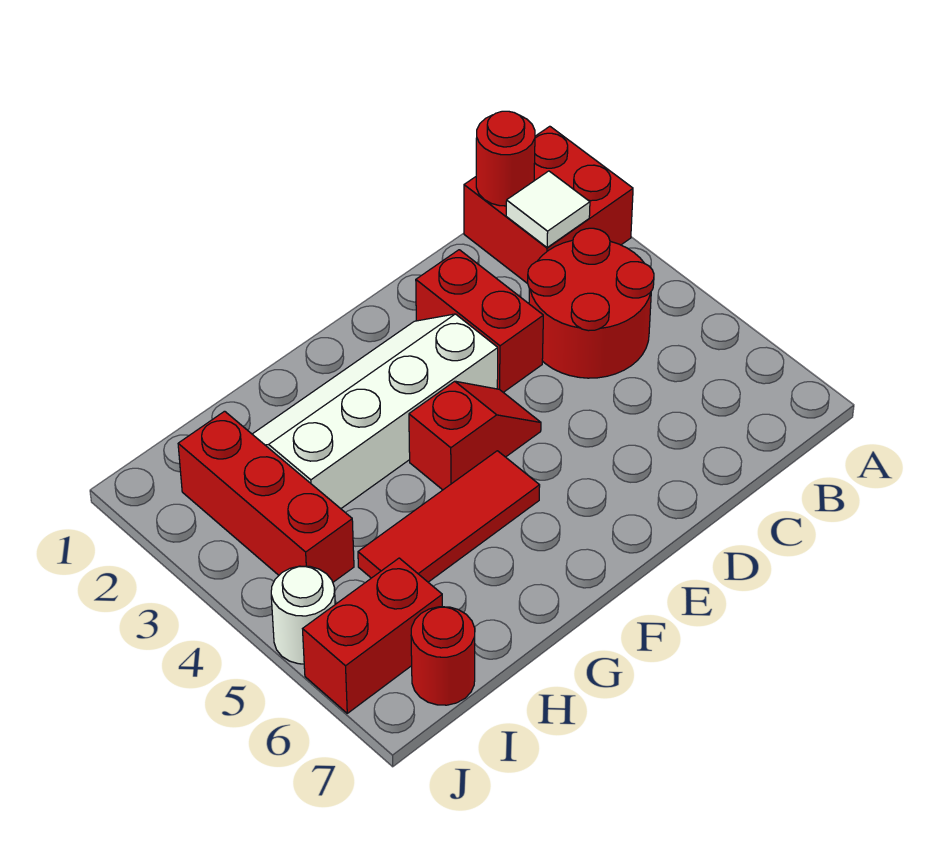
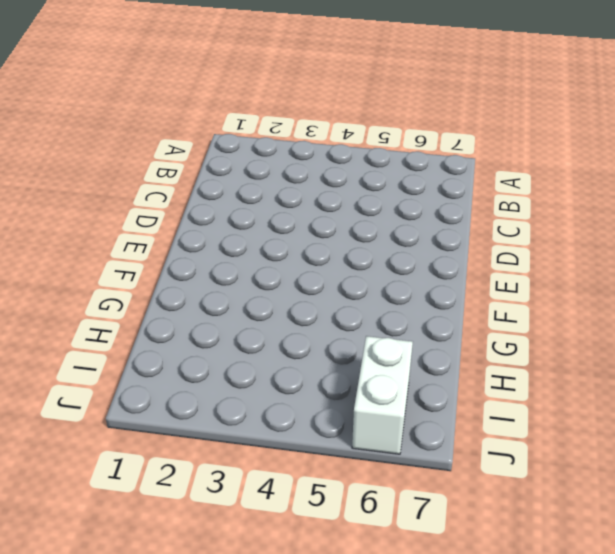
white brick I6:J6 level 1 -> red brick I6:J6 level 1
none -> red brick A1:B2 level 1
none -> red round brick B3:C4 level 1
none -> red brick D2:D3 level 1

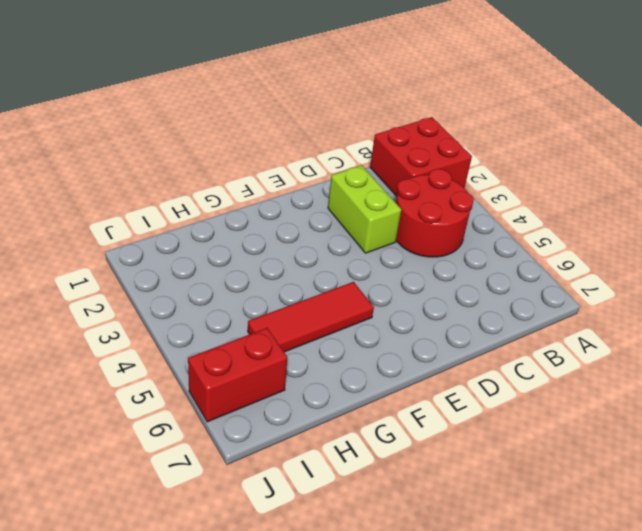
lime brick D2:D3 level 1 -> red brick D2:D3 level 1
none -> white slope E2:H3 level 1 top 3
none -> red slope E4:F4 level 1 top F
none -> red brick I2:I4 level 1

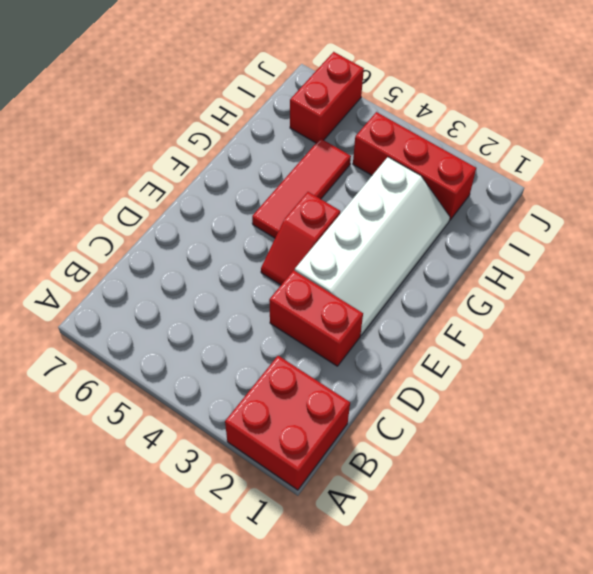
none -> red round brick B3:C4 level 1
none -> red round brick I7 level 1
none -> white round brick J5 level 1

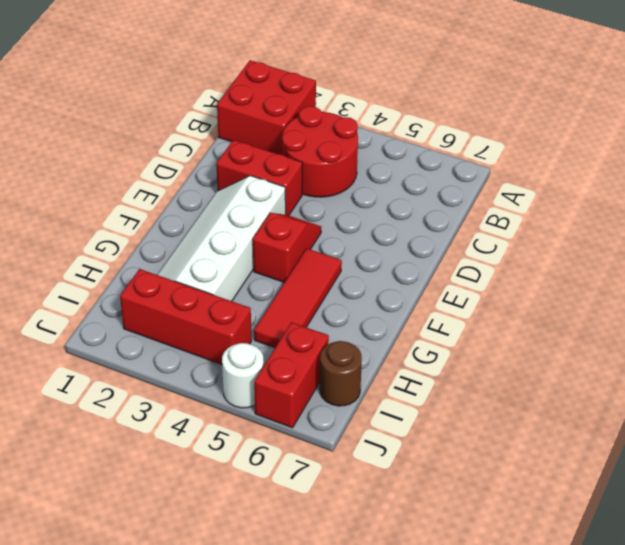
brown round brick I7 level 1 -> red round brick I7 level 1
none -> red round brick B1 level 2
none -> white tile B2 level 2

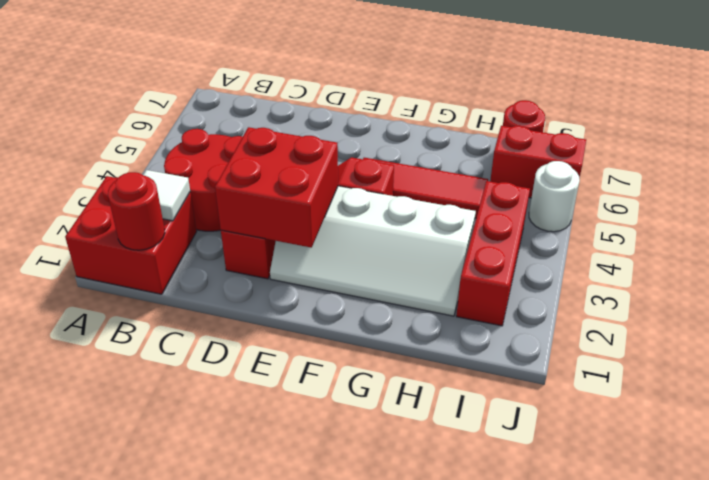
red brick D2:E3 level 2 -> none

